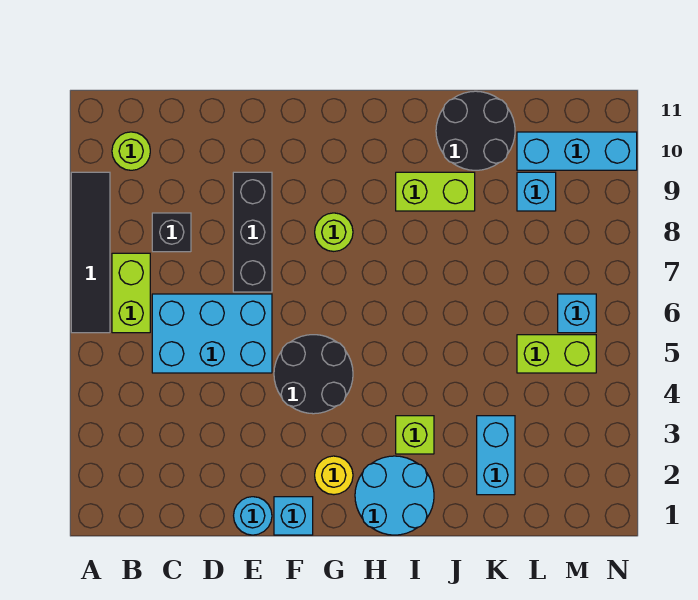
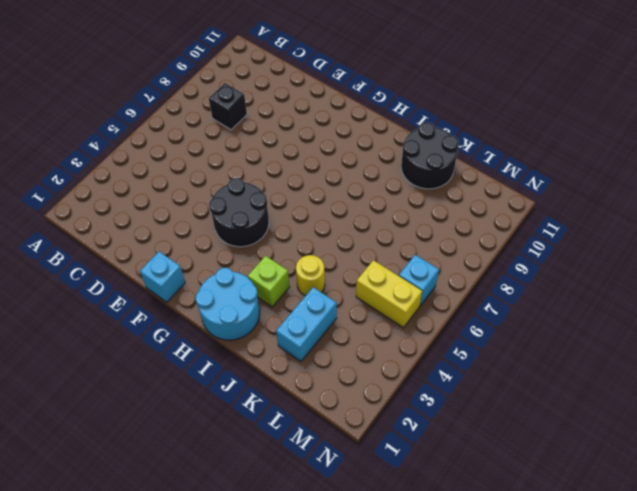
yellow round brick J4 level 1 -> yellow round brick G2 level 1
yellow brick L5:M5 level 1 -> lime brick L5:M5 level 1
none -> black tile A6:A9 level 1
none -> lime brick B6:B7 level 1
none -> lime round brick B10 level 1

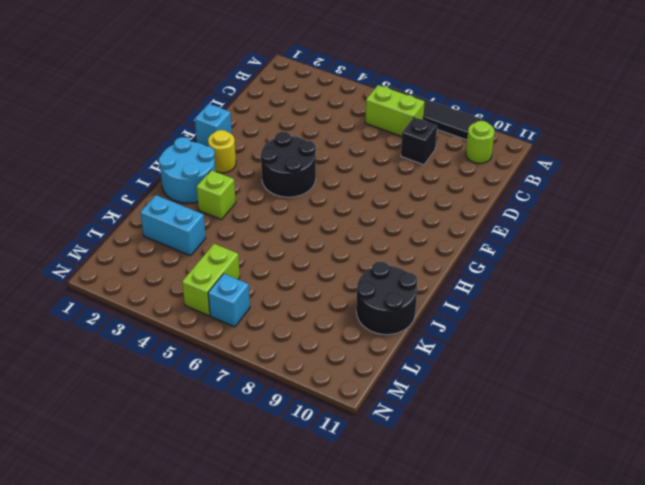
none -> cyan brick C5:E6 level 1
none -> cyan round brick E1 level 1
none -> black brick E7:E9 level 1

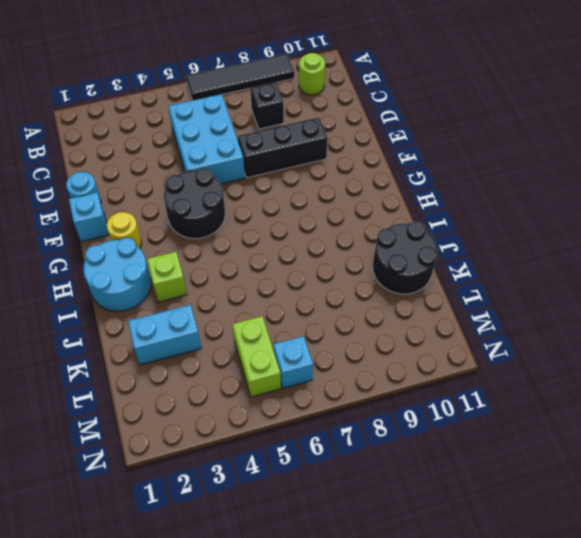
none -> lime brick B6:B7 level 1
none -> lime round brick G8 level 1
none -> lime brick I9:J9 level 1

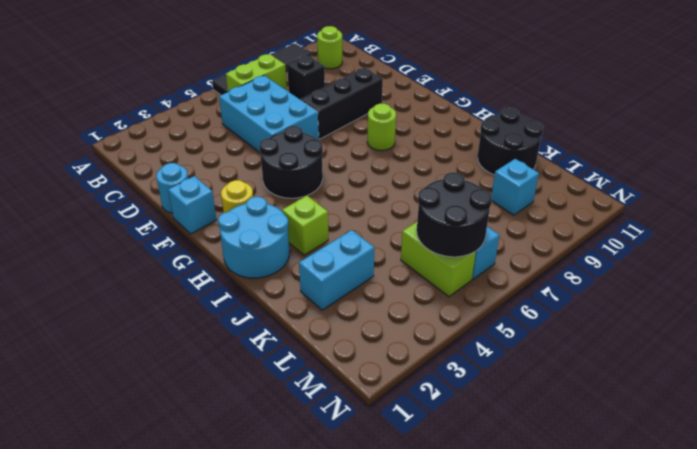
black round brick L5:M6 level 2 -> none
none -> lime brick I9:J9 level 1
none -> cyan brick L10:N10 level 1

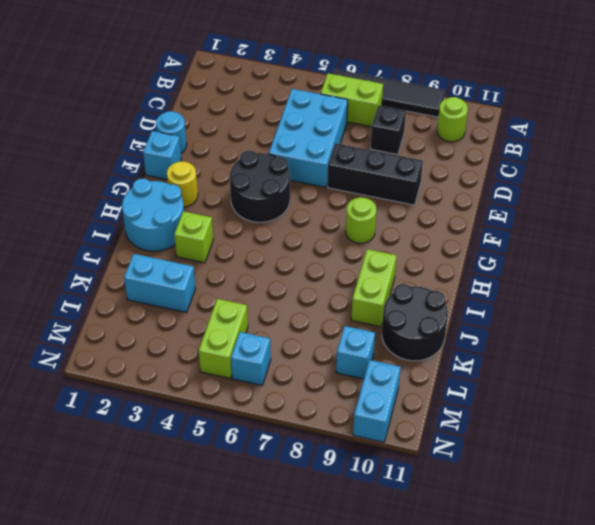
cyan brick M10:N10 level 1 -> cyan brick L10:N10 level 1

